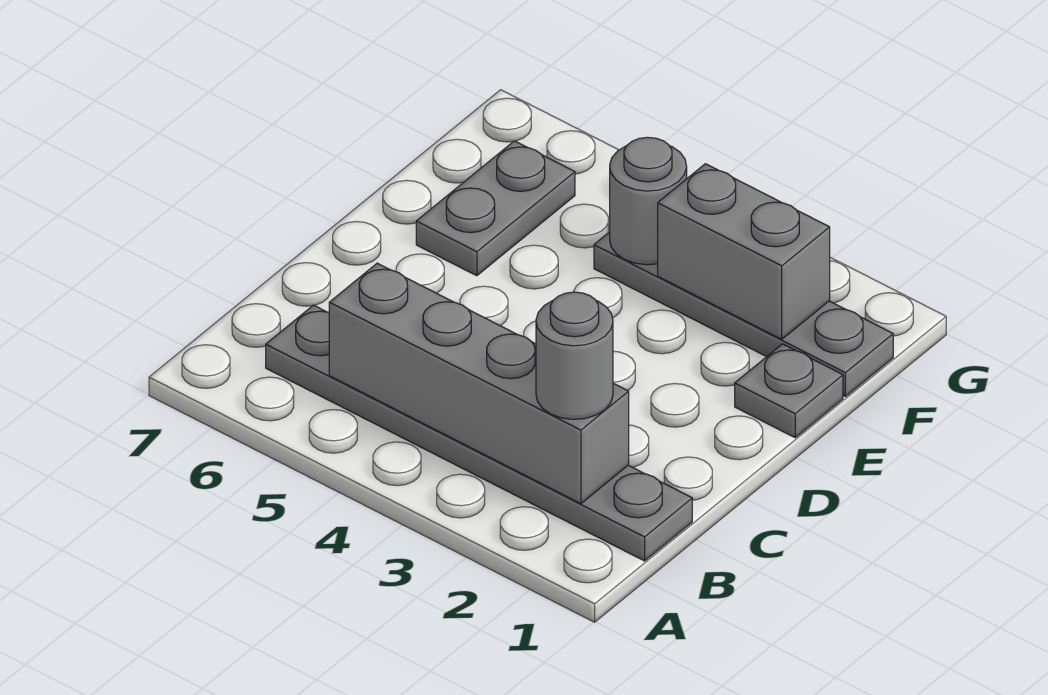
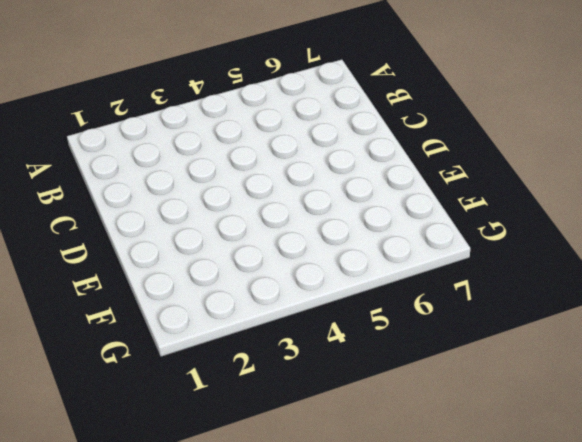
none -> grey plate B1:B6 level 1
none -> grey plate E1 level 1

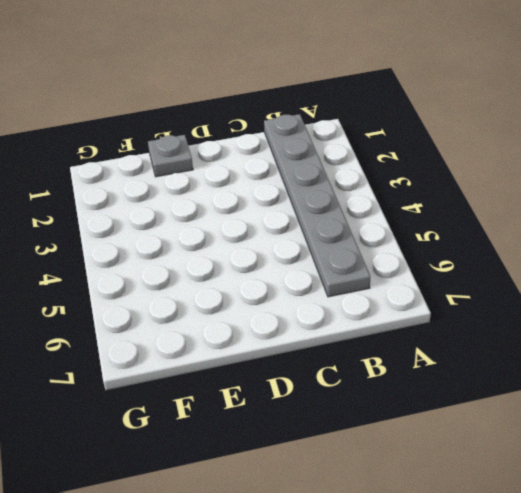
none -> grey plate E6:F6 level 1
none -> grey plate F1:F4 level 1

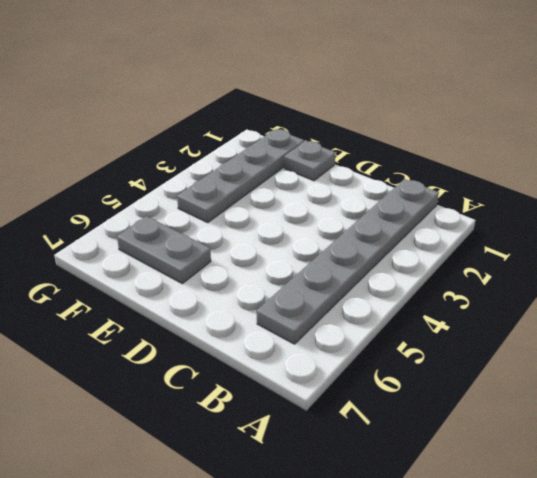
none -> grey brick B2:B5 level 2
none -> grey brick F2:F3 level 2

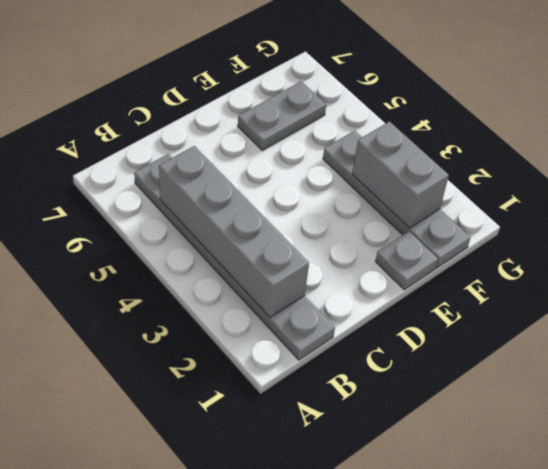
none -> grey round brick F4 level 2
none -> grey round brick B2 level 3

